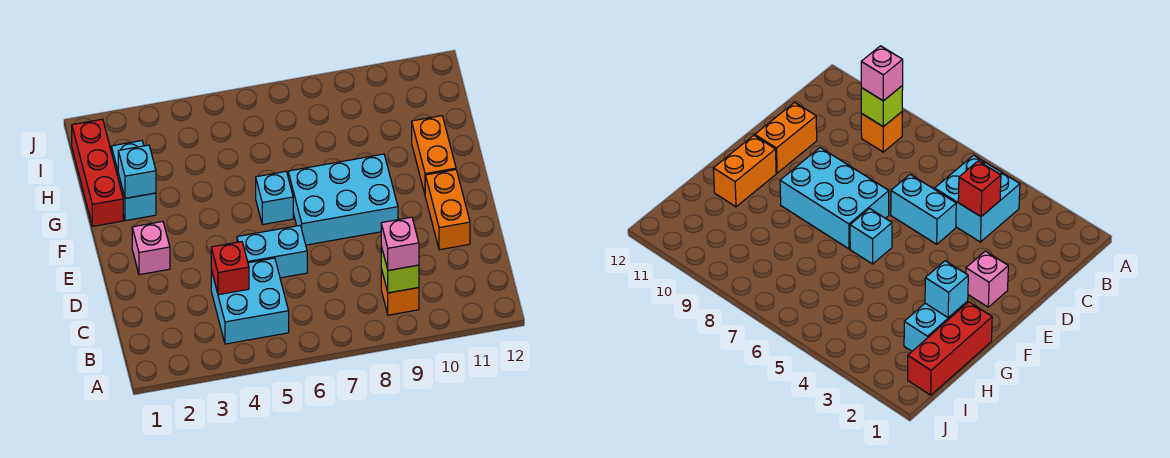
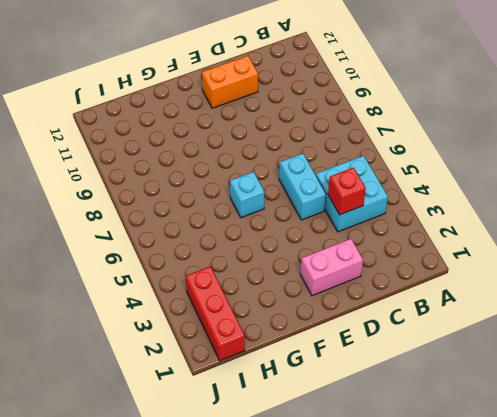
pink brick D2:E2 level 1 -> pink brick E2 level 1
red brick I1:I3 level 1 -> red brick G1:I1 level 1
none -> orange brick B9 level 1
none -> cyan brick E7:F9 level 1
none -> orange brick F11:G11 level 1

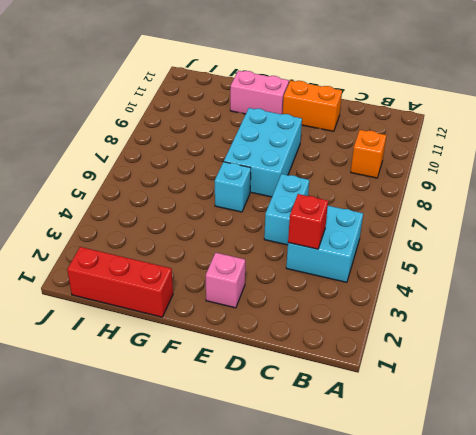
pink brick F11:G11 level 1 -> orange brick F11:G11 level 1
none -> cyan brick G2:H2 level 1
none -> lime brick B9 level 2
none -> cyan brick G2 level 2

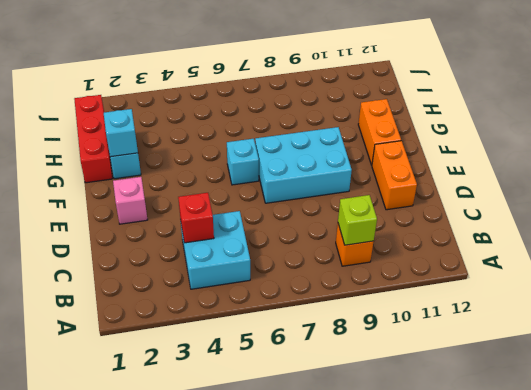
none -> cyan brick D5:D6 level 1
none -> pink brick B9 level 3

